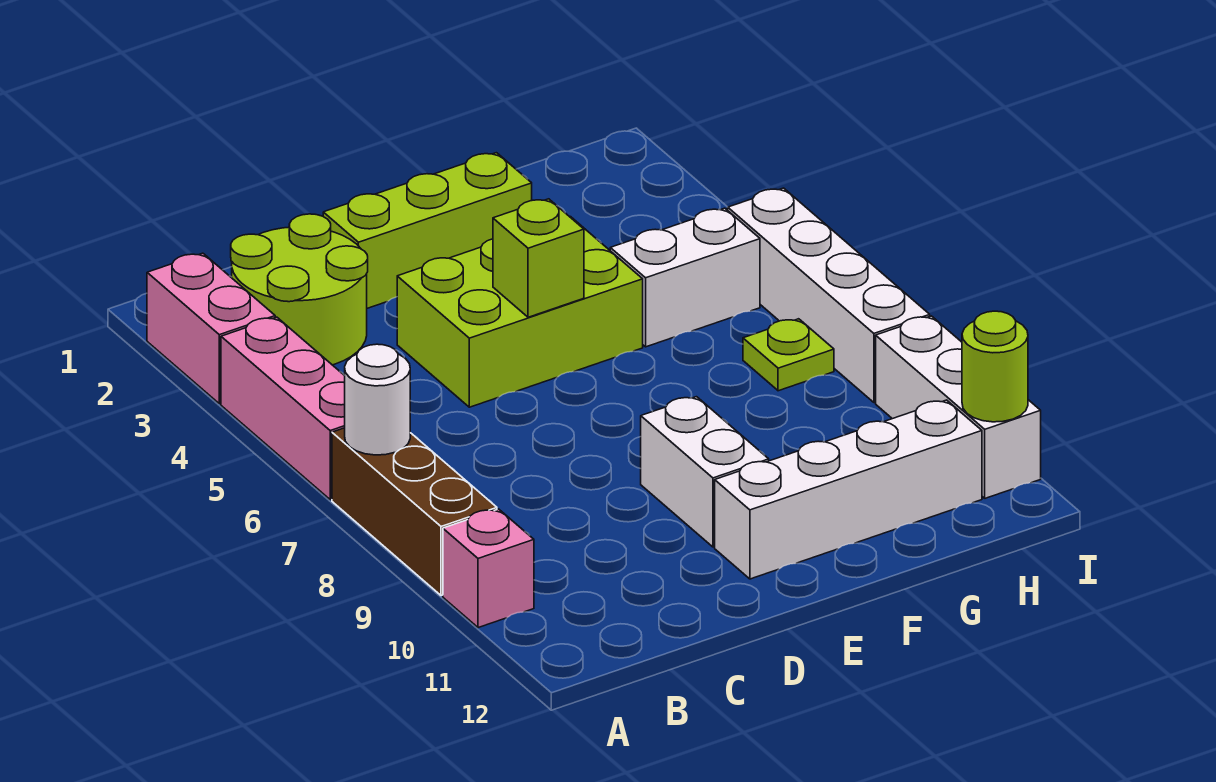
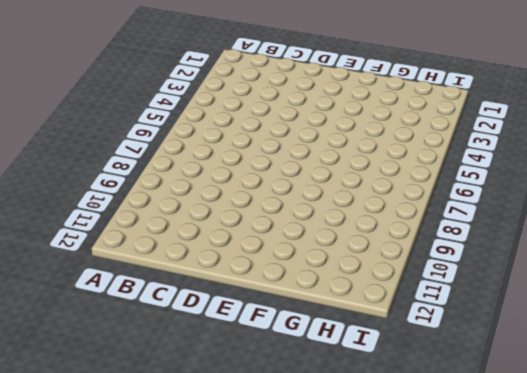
none -> pink brick A2:A3 level 1
none -> pink brick A4:A6 level 1
none -> brown brick A7:A9 level 1

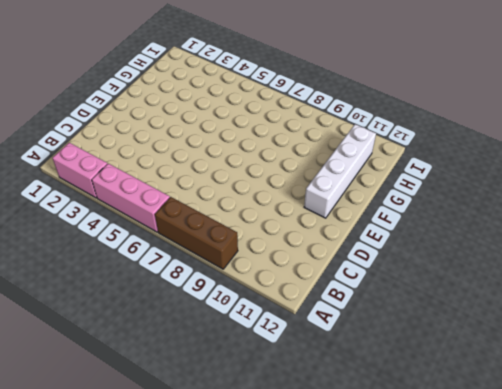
none -> pink brick A10 level 1
none -> lime round brick B2:C3 level 1
none -> lime brick D2:F2 level 1

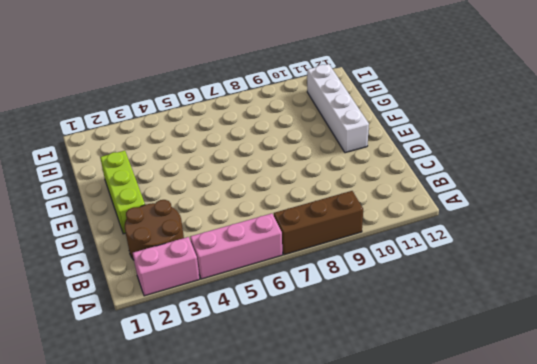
brown round brick B2:C3 level 1 -> lime round brick B2:C3 level 1
none -> pink brick A10 level 1
none -> lime brick D4:F5 level 1
none -> white brick E9:E10 level 1

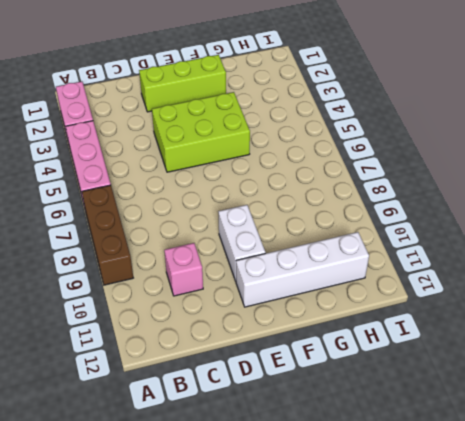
pink brick C10 level 1 -> pink brick A10 level 1
none -> lime round brick B2:C3 level 1
none -> white brick G5:H5 level 1
none -> lime plate H7 level 1

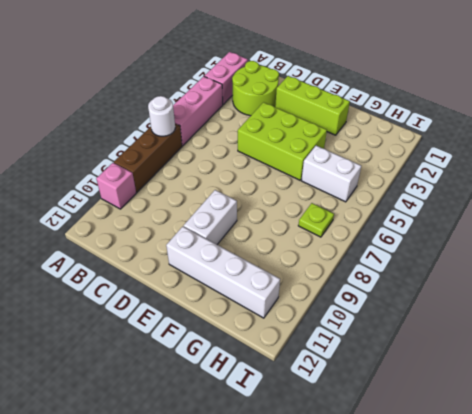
none -> white brick I5:I8 level 1
none -> white brick I9:I11 level 1
none -> lime brick E5 level 2

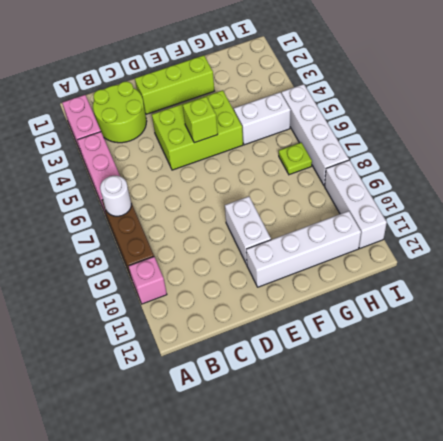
none -> lime round brick I11 level 2

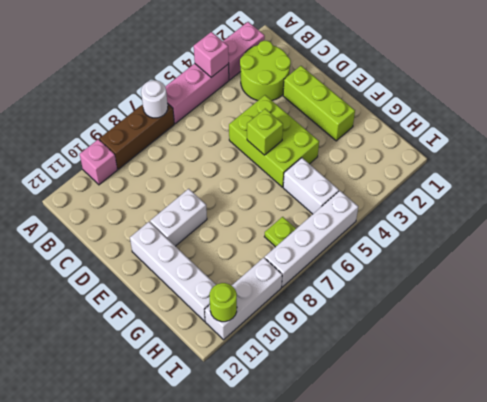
pink brick A4 level 2 -> none

